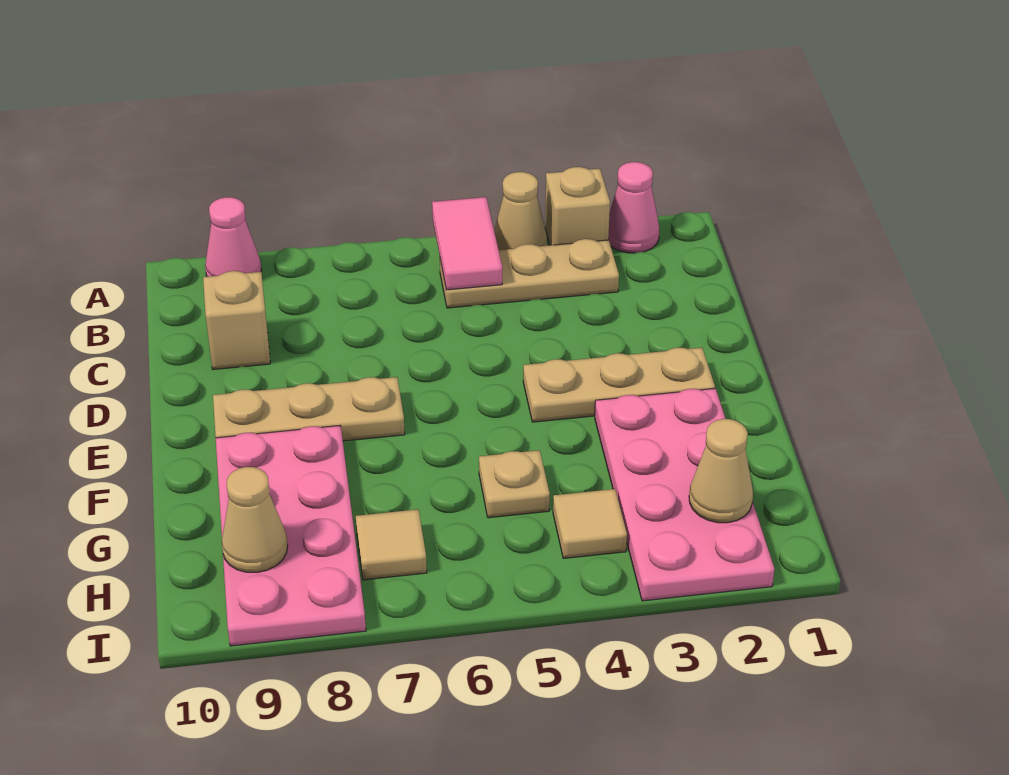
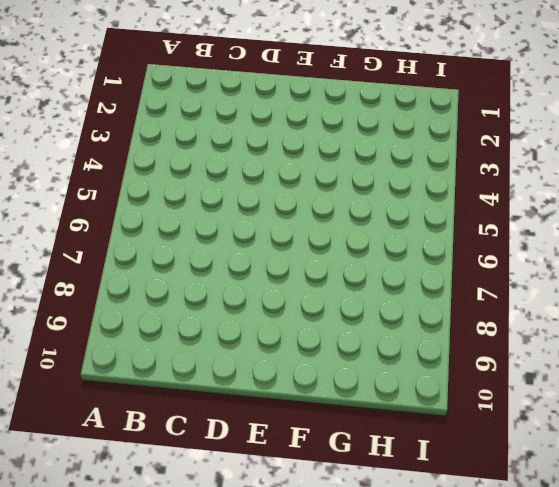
none -> pink cone A2 level 1
none -> tan brick A3 level 1
none -> tan cone A4 level 1

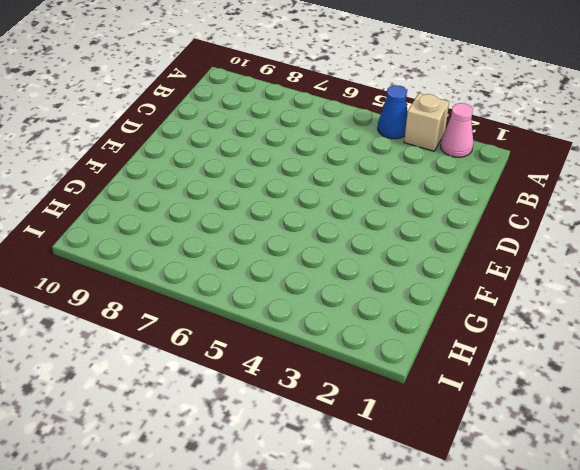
blue cone A4 level 1 -> tan cone A4 level 1
none -> pink cone A9 level 1
none -> tan plate B3:B5 level 1
none -> tan brick C9 level 1

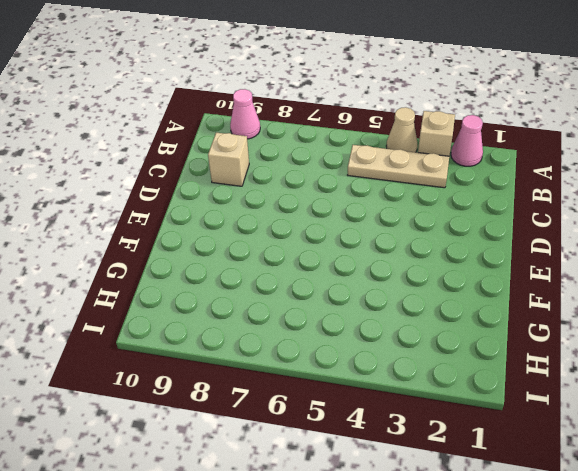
none -> tan plate E2:E4 level 1
none -> tan plate E7:E9 level 1
none -> pink plate F2:I3 level 1

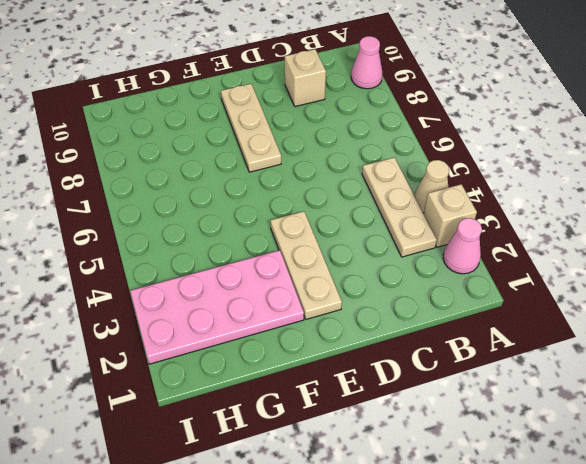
none -> pink plate F8:I9 level 1
none -> tan plate G5 level 1
none -> tan tile H4 level 1

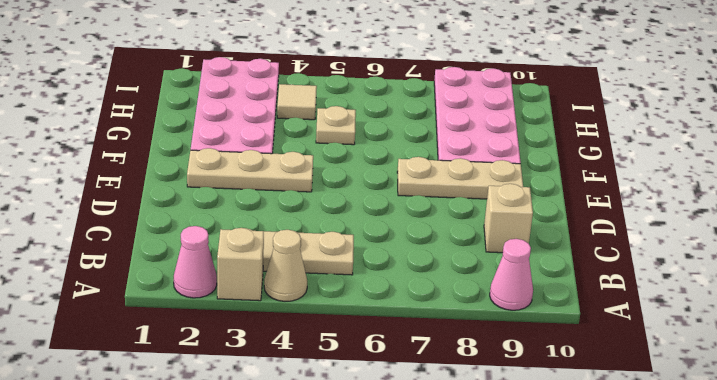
none -> tan tile H7 level 1
none -> pink tile A5:B5 level 2
none -> tan cone H2 level 2

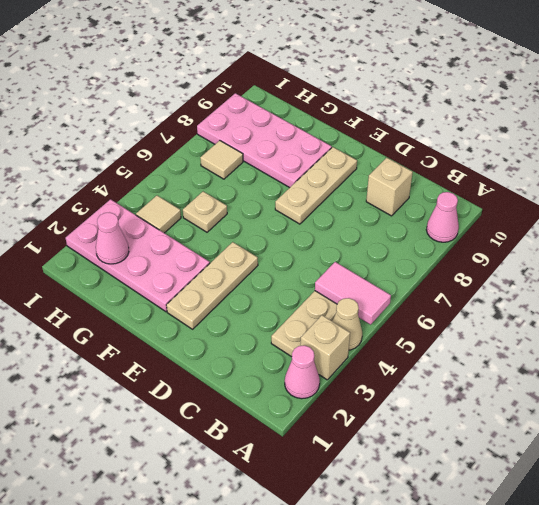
pink cone H2 level 2 -> tan cone H2 level 2
none -> tan cone H9 level 2

